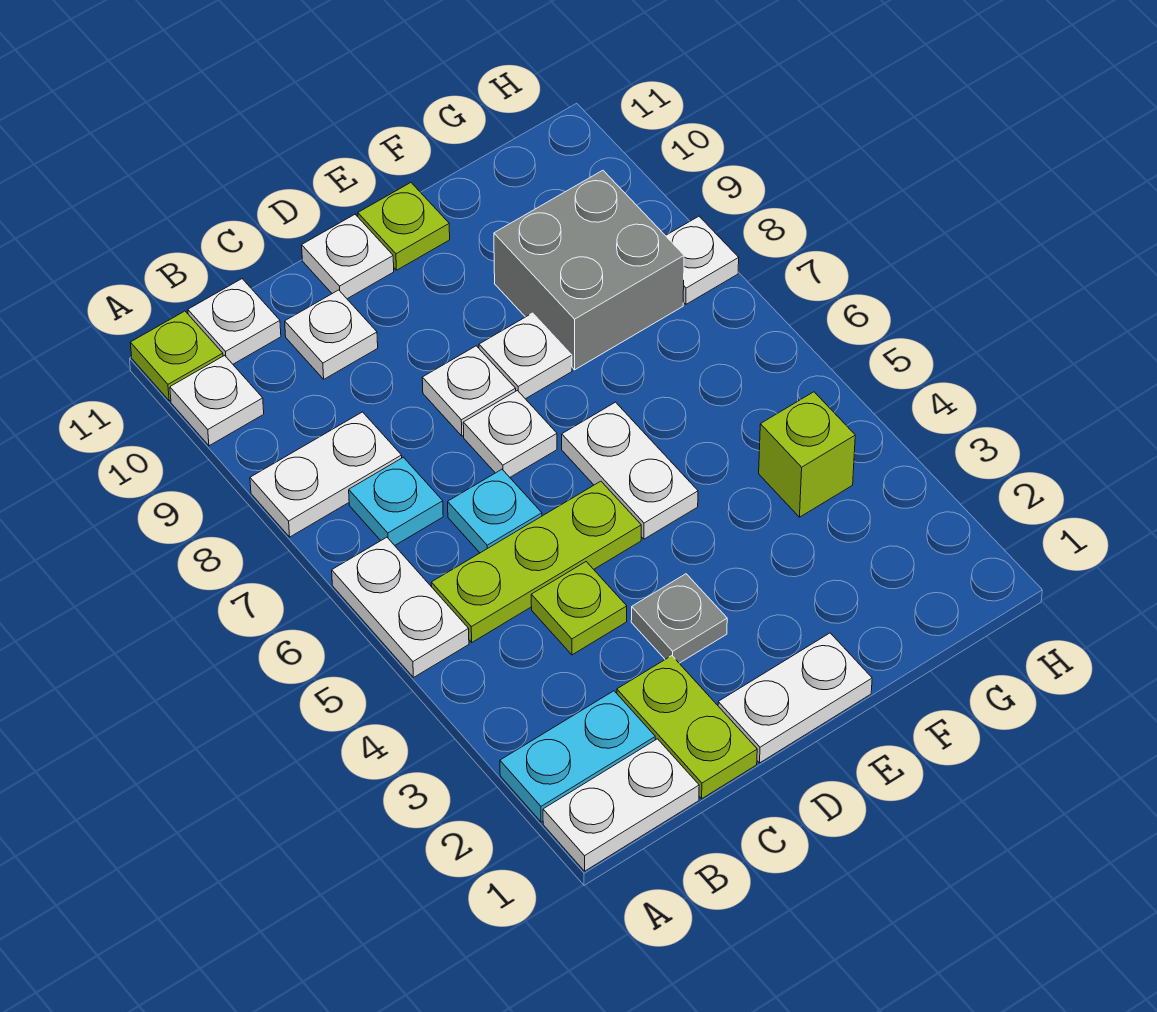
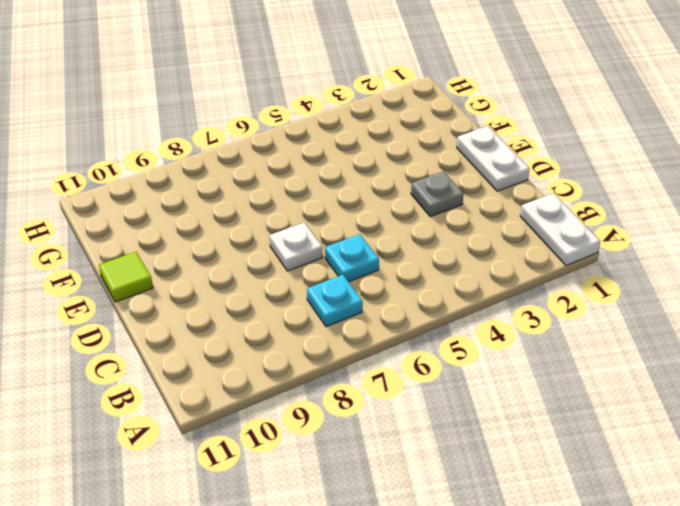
lime tile E11 level 1 -> lime plate E11 level 1
none -> cyan plate A2:B2 level 1
none -> white plate A5:A6 level 1
none -> white plate A8:B8 level 1

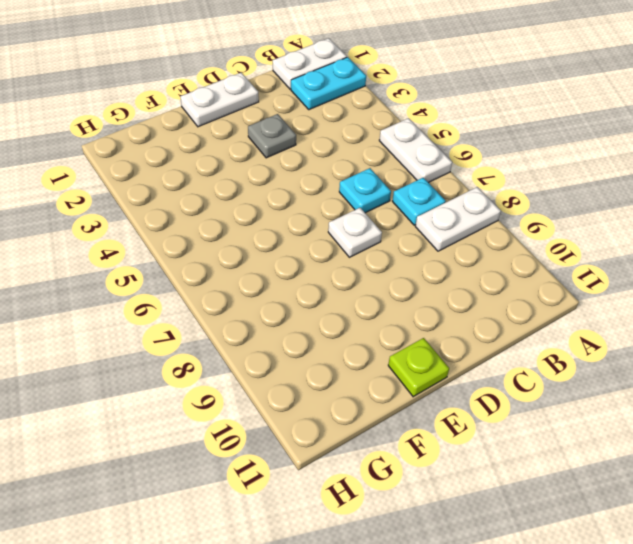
none -> white plate A10 level 1
none -> lime plate A11 level 1
none -> lime plate B5:D5 level 1

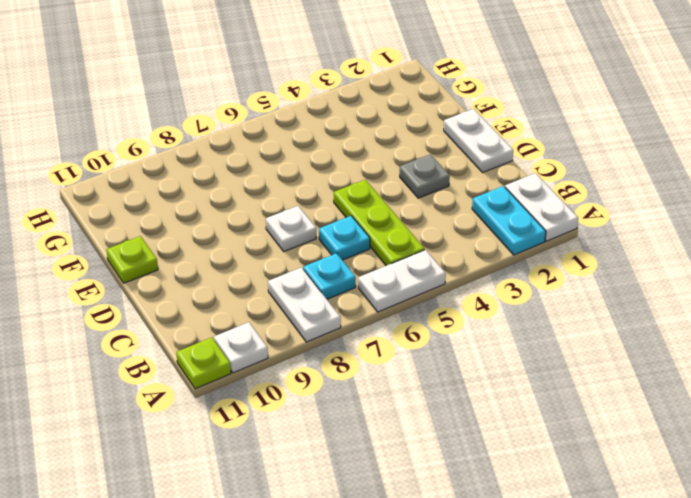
none -> white plate B11 level 1
none -> lime plate C1:C2 level 1
none -> lime plate C4 level 1

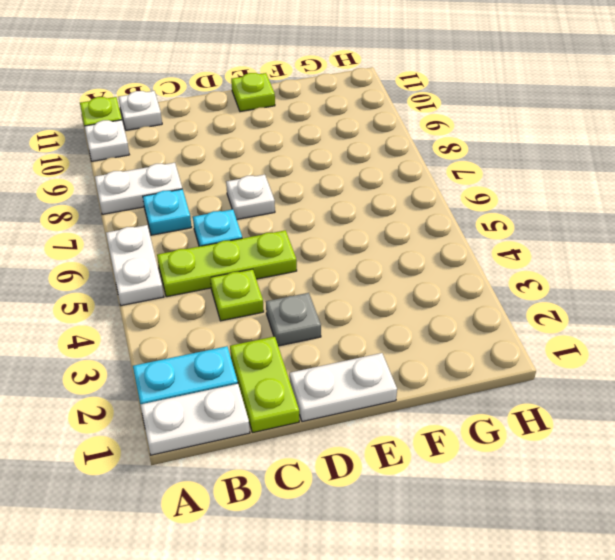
none -> white plate C10 level 1
none -> white plate D8 level 1
none -> white plate D11 level 1

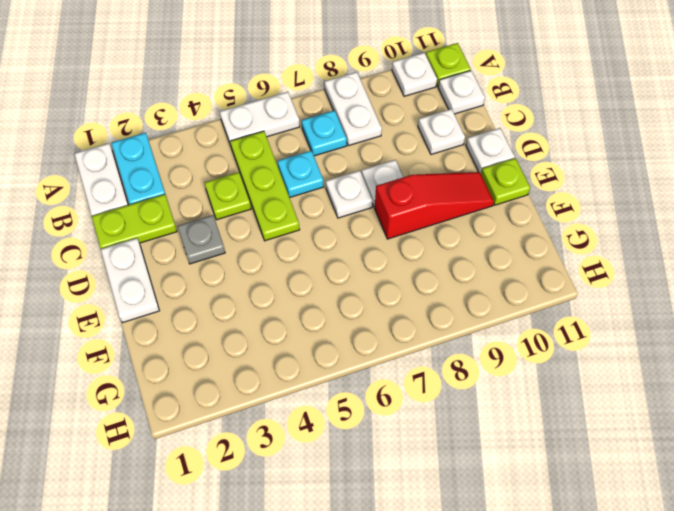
red slope E8:E10 level 1 top 8 -> white plate E8 level 1
none -> white plate E5:E6 level 1
none -> grey brick F8:G9 level 1
none -> lime brick G4 level 1

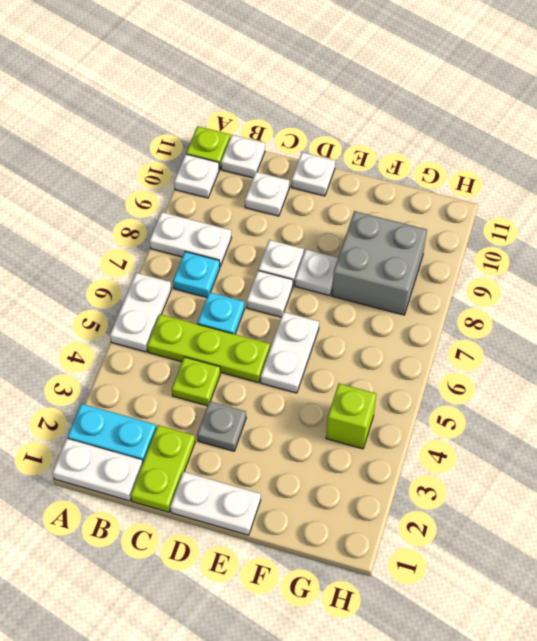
none -> lime plate E11 level 1
none -> white plate H8 level 1

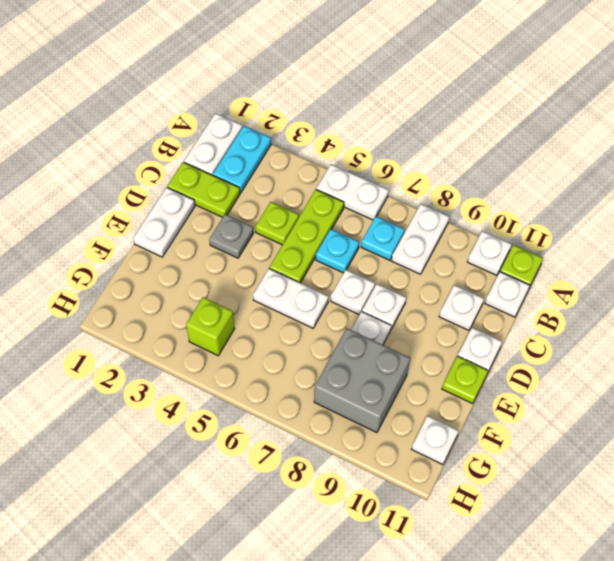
white plate G11 level 1 -> white plate H8 level 1

